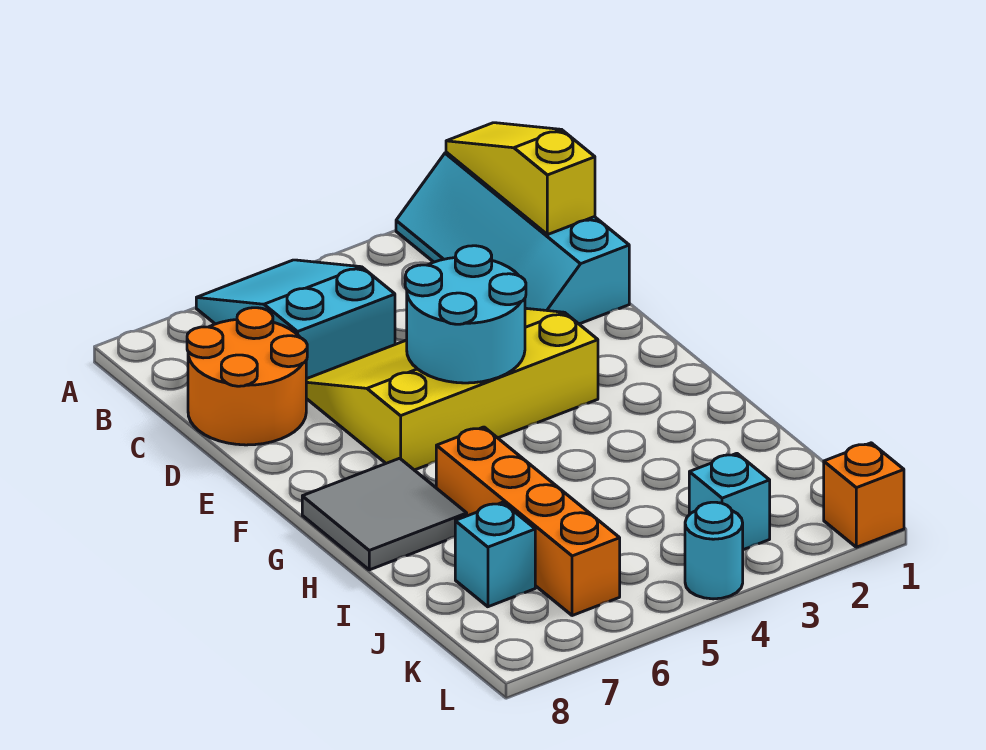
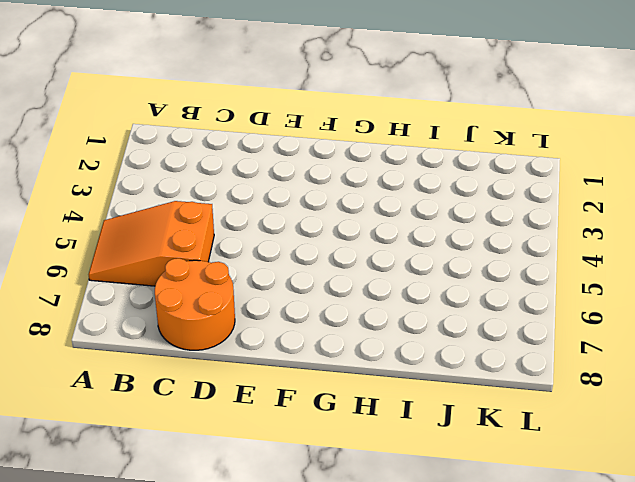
orange slope A5:C6 level 1 top C -> cyan slope A5:C6 level 1 top C
none -> cyan slope A1:D2 level 1 top 1
none -> yellow slope D3:F6 level 1 top F
none -> grey tile G7:H8 level 1

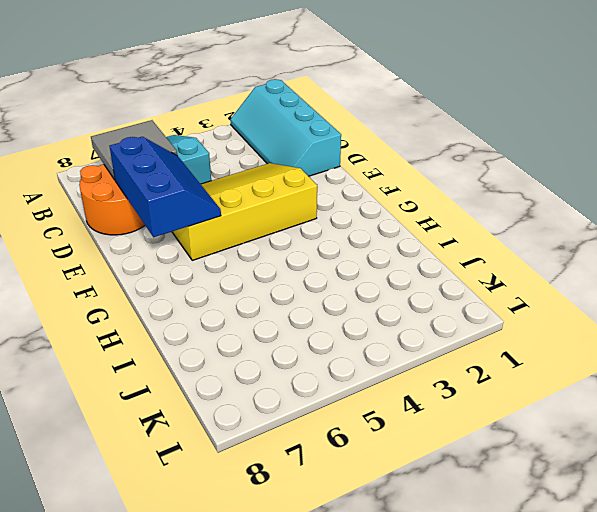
grey tile B6:C7 level 2 -> grey tile G7:H8 level 1
blue slope D6:F7 level 2 top 7 -> none
none -> orange brick H6:K6 level 1
none -> cyan brick J7 level 1
none -> cyan brick K3 level 1

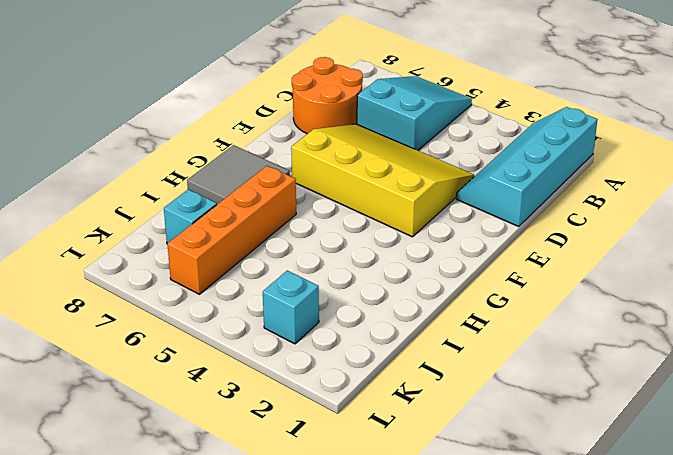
none -> orange brick L1 level 1
none -> cyan round brick L4 level 1
none -> yellow slope A1:C1 level 2 top C

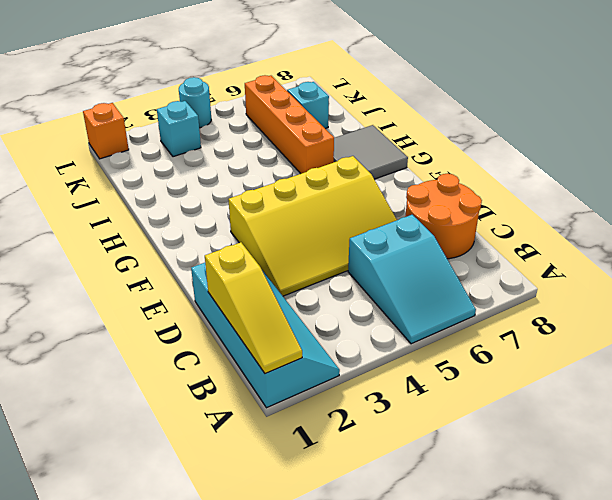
none -> cyan round brick E4:F5 level 2

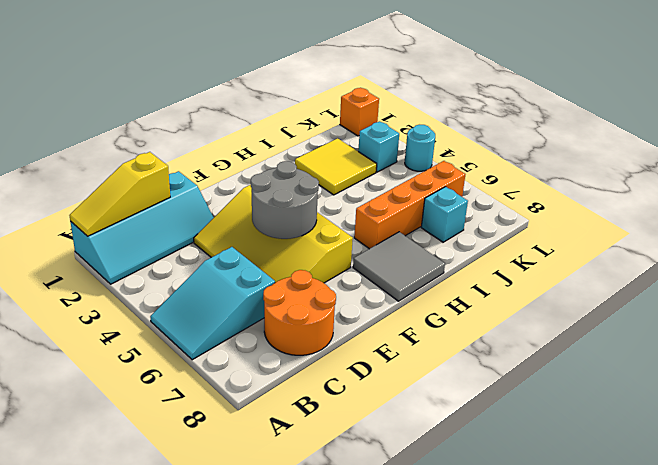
grey round brick E4:F5 level 2 -> cyan round brick E4:F5 level 2
yellow tile I2:J3 level 1 -> none

